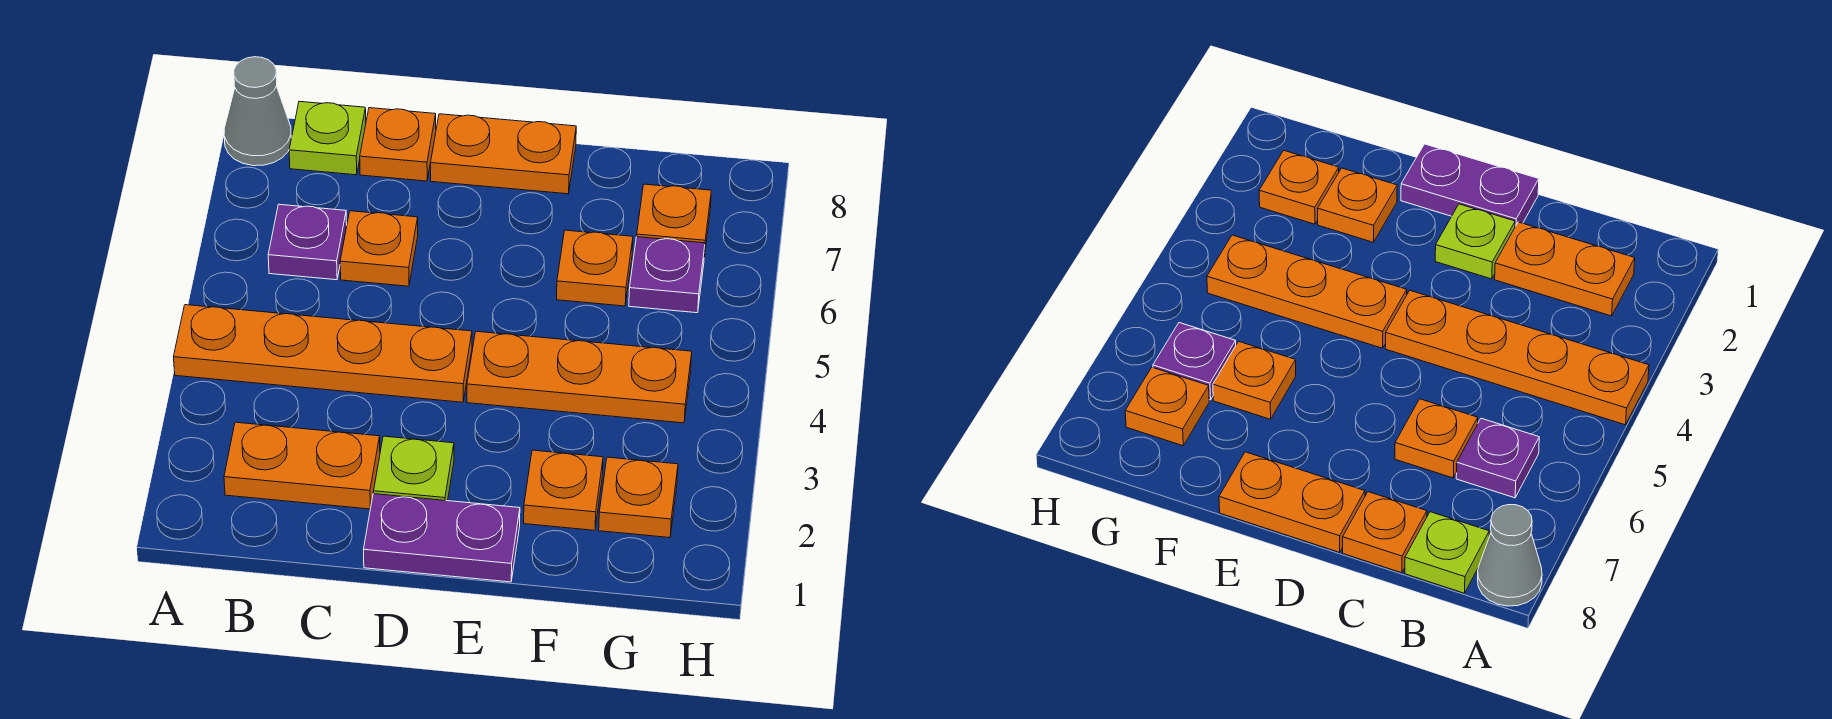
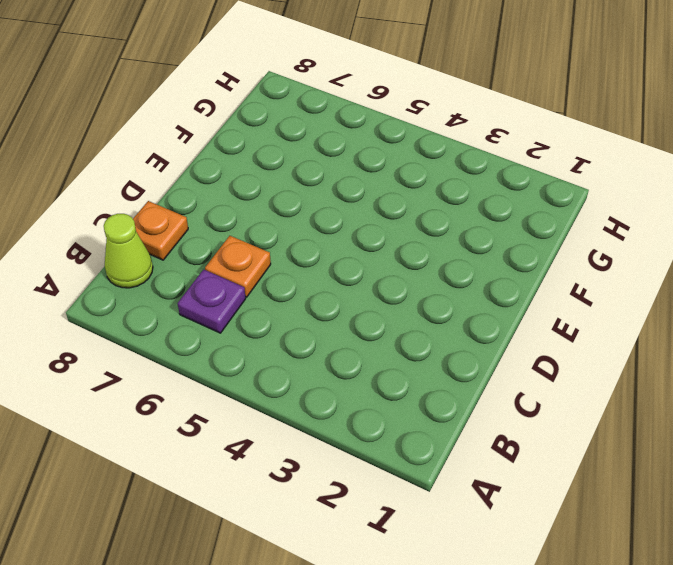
lime cone B8 level 1 -> lime plate B8 level 1
none -> orange plate A4:D4 level 1
none -> grey cone A8 level 1
none -> orange plate B2:C2 level 1

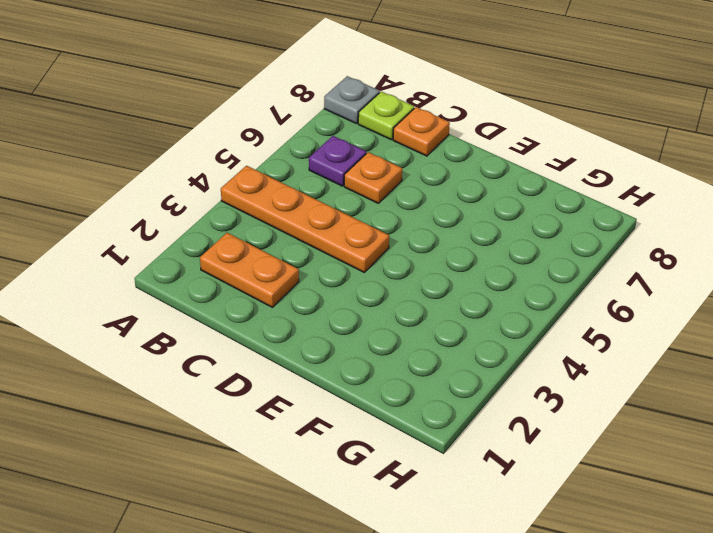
grey plate A8 level 1 -> grey cone A8 level 1
none -> purple plate D1:E1 level 1
none -> lime plate D2 level 1
none -> orange plate D8:E8 level 1

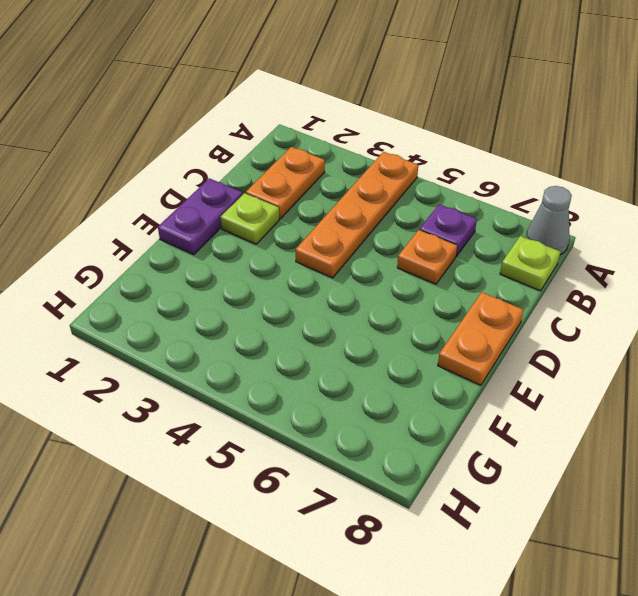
none -> orange plate C8 level 1
none -> orange plate E4:G4 level 1
none -> orange plate F2 level 1

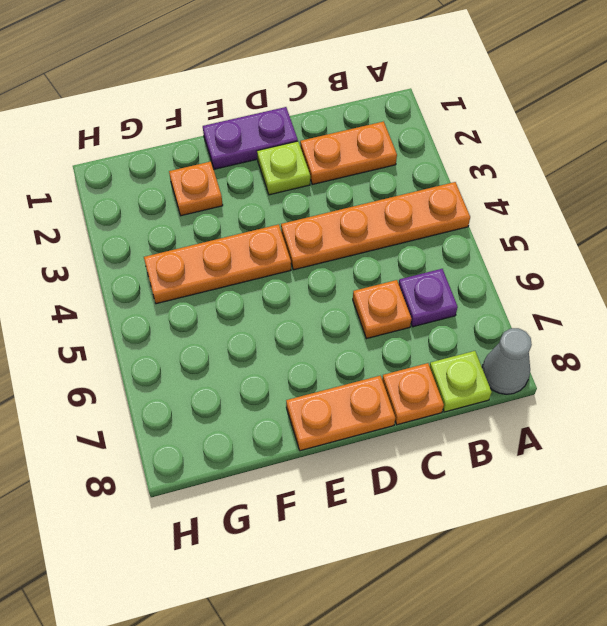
none -> orange plate F6 level 1
none -> orange plate G2 level 1
none -> purple plate G6 level 1

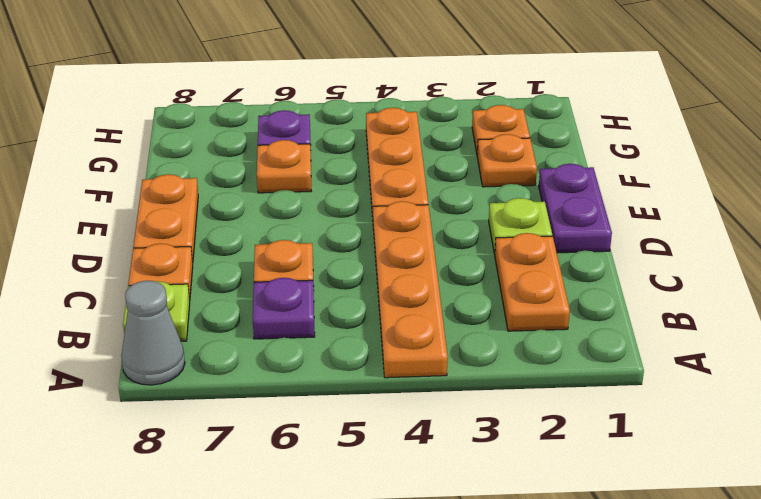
none -> orange plate G7 level 1

